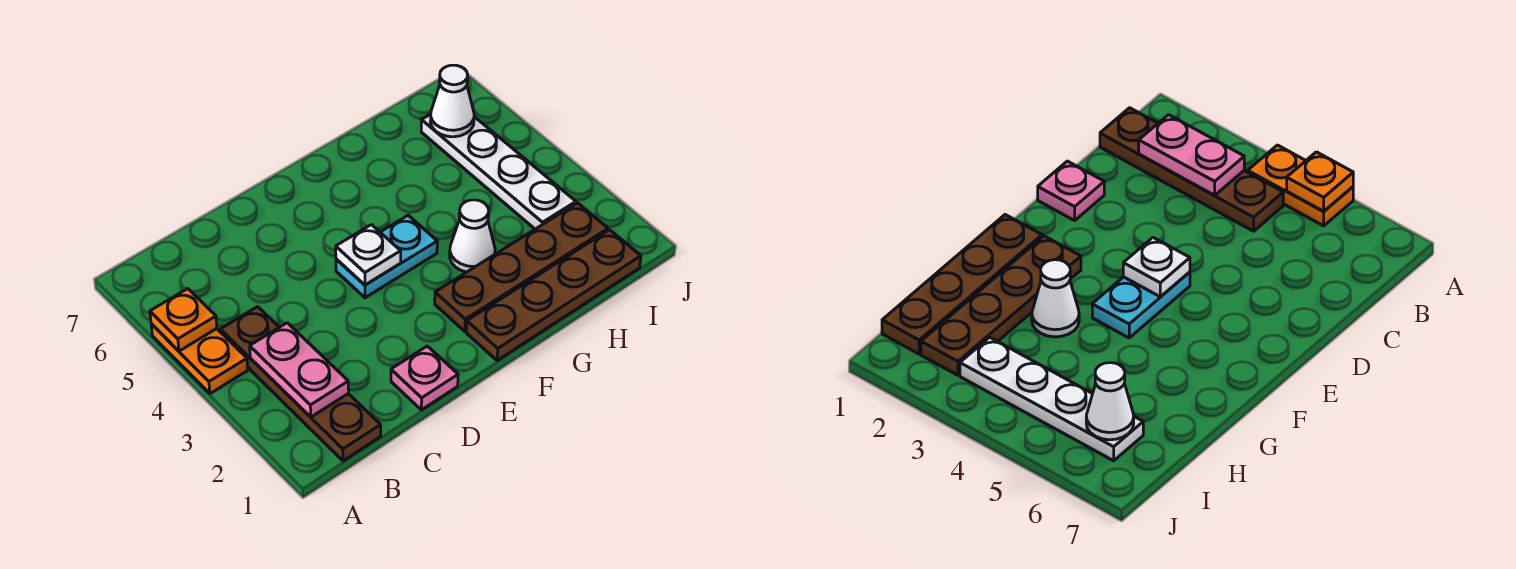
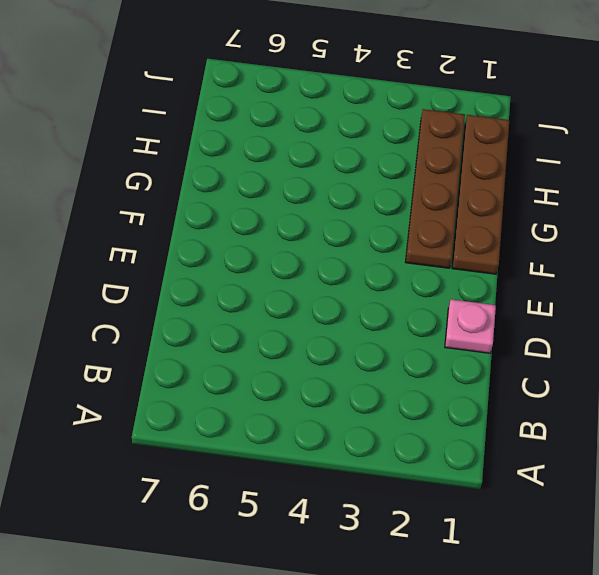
none -> orange plate A4:A5 level 1
none -> brown plate B1:B4 level 1
none -> cyan plate E4:F4 level 1

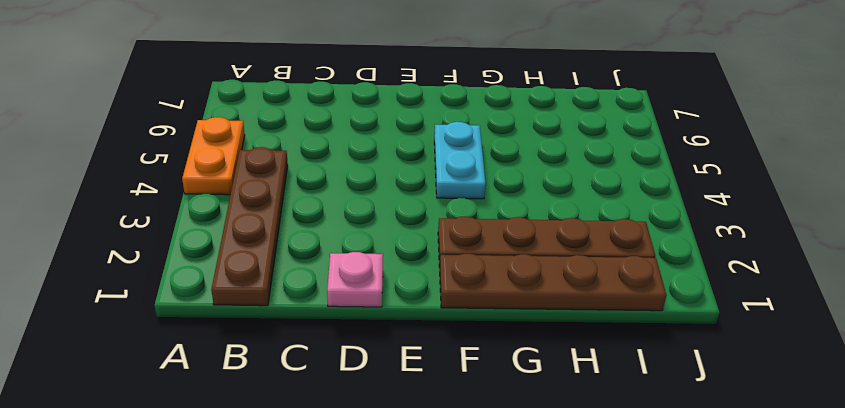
cyan plate F4:F5 level 1 -> cyan plate E4:F4 level 1
none -> white cone G3 level 1
none -> white plate I3:I6 level 1
none -> orange plate A5 level 2

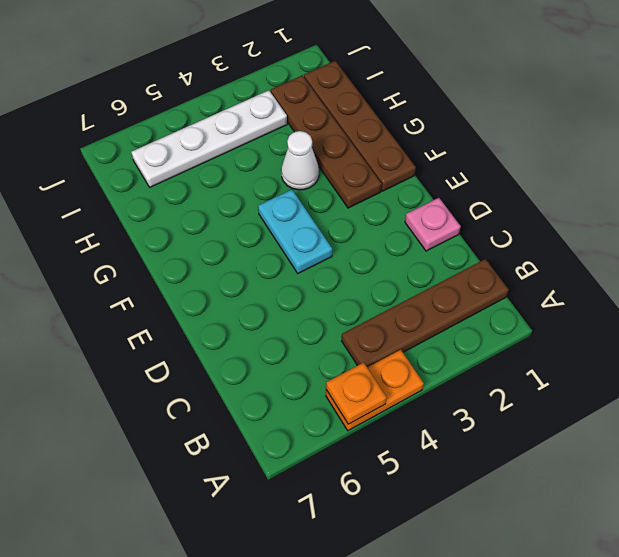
none -> pink plate B2:B3 level 2
none -> white plate E4 level 2
none -> white cone I6 level 2

